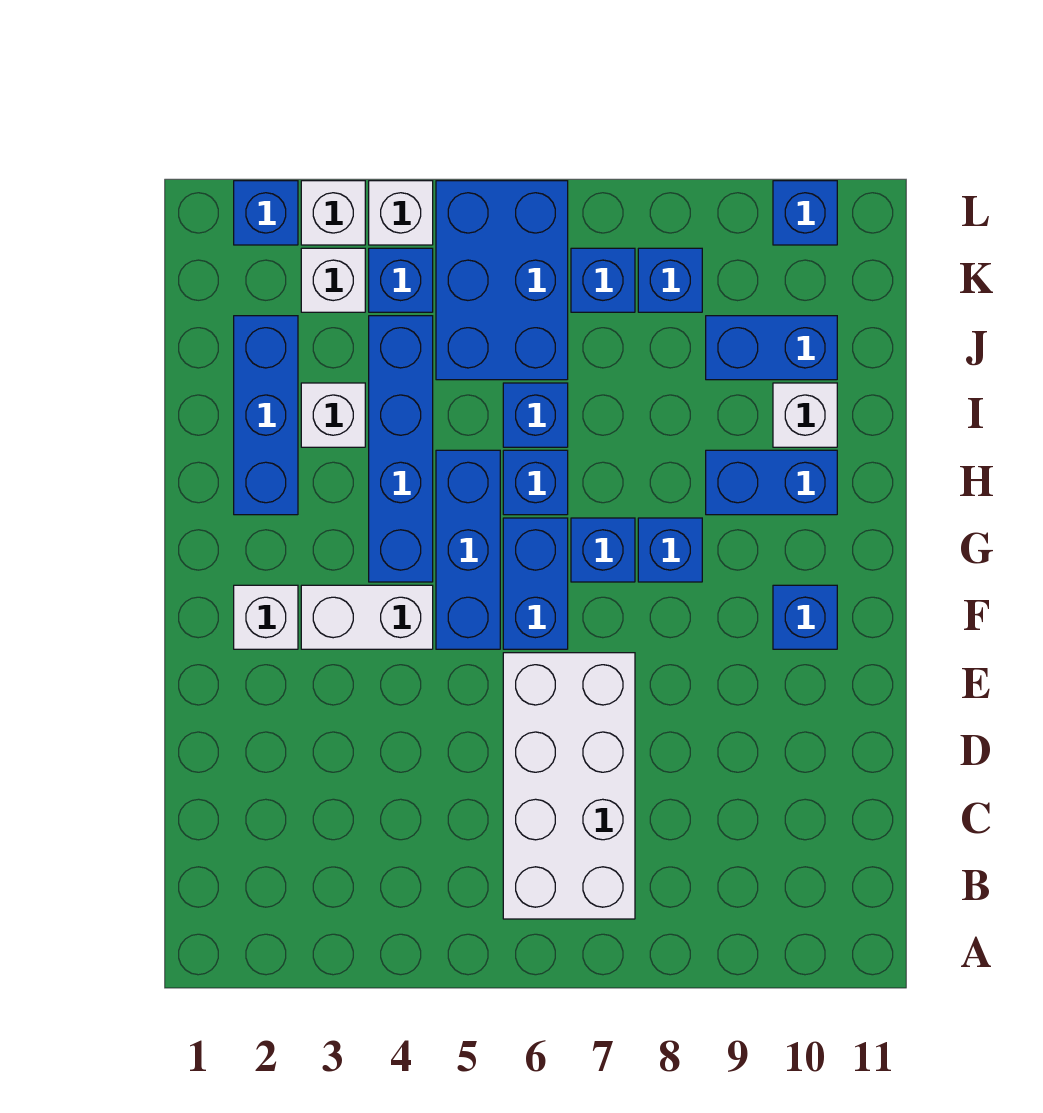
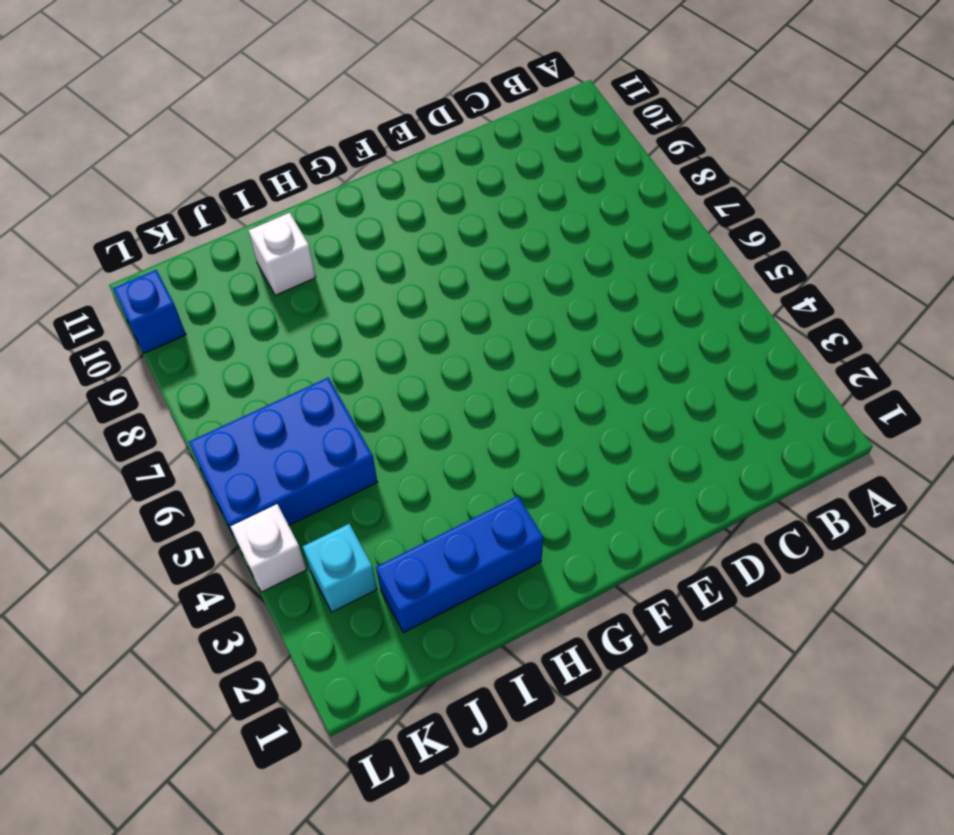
cyan brick K3 level 1 -> white brick K3 level 1
none -> white brick B6:E7 level 1
none -> white brick F2 level 1
none -> white brick F3:F4 level 1

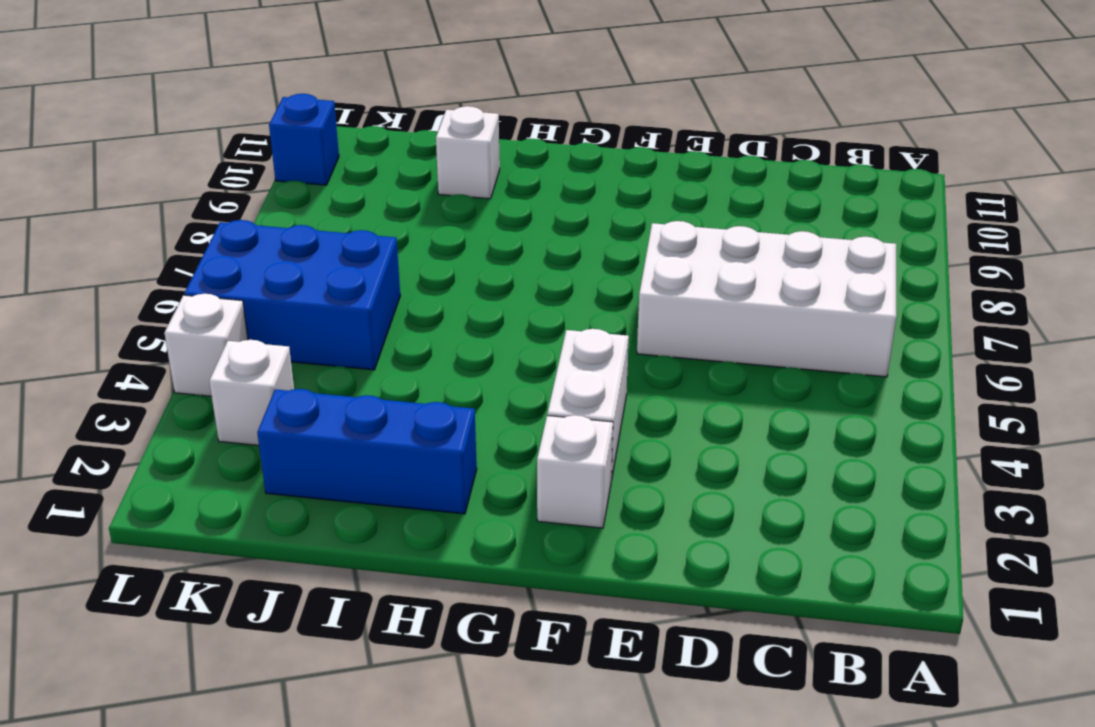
none -> blue brick F5:H5 level 1
none -> blue brick F6:G6 level 1
none -> blue brick F10 level 1

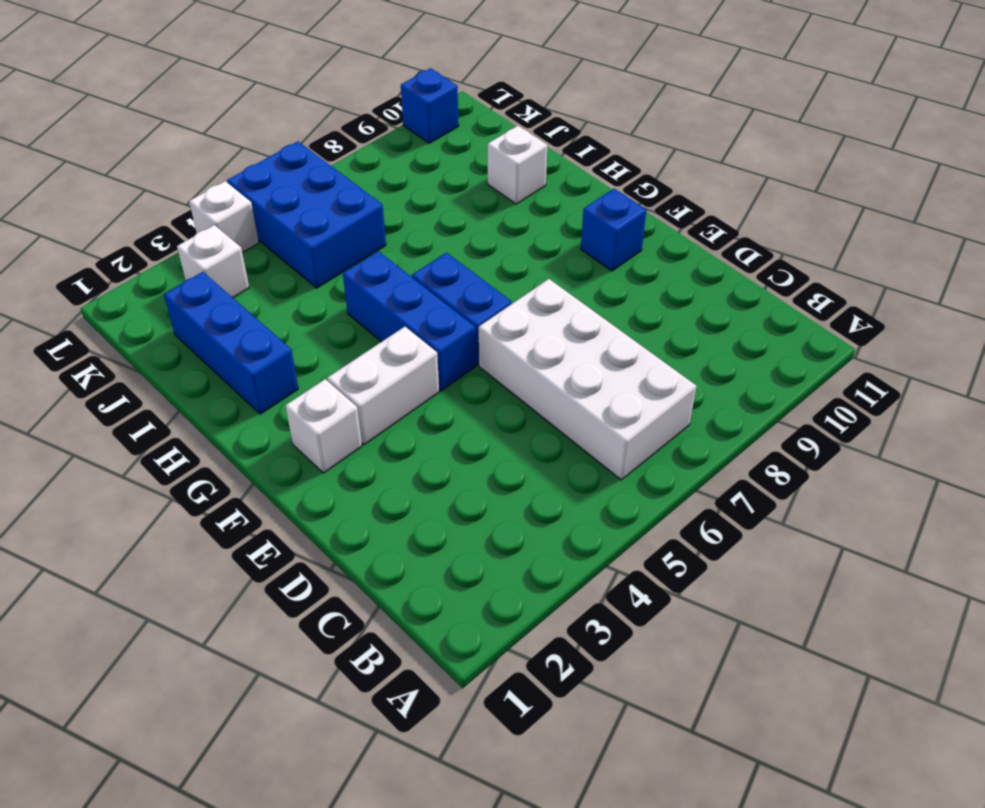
none -> blue brick G4:J4 level 1
none -> blue brick G7 level 1
none -> blue brick G8 level 1

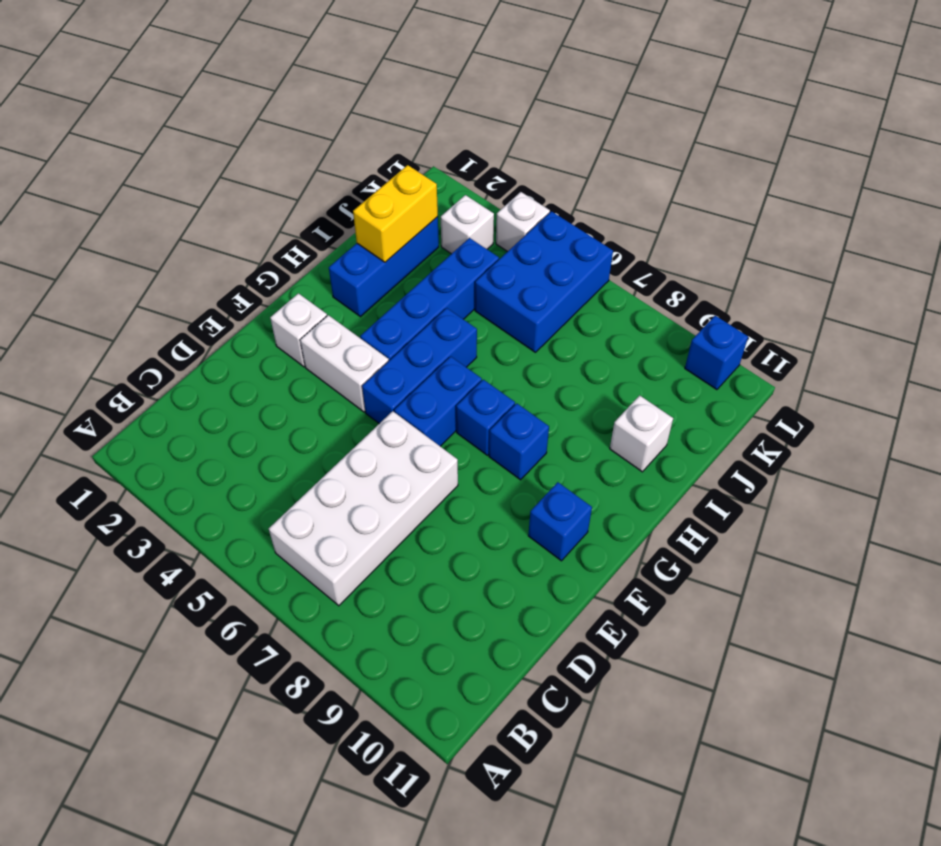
yellow brick I2:J2 level 2 -> none
none -> blue brick H6 level 1
none -> blue brick H9:H10 level 1
none -> white brick I3 level 1

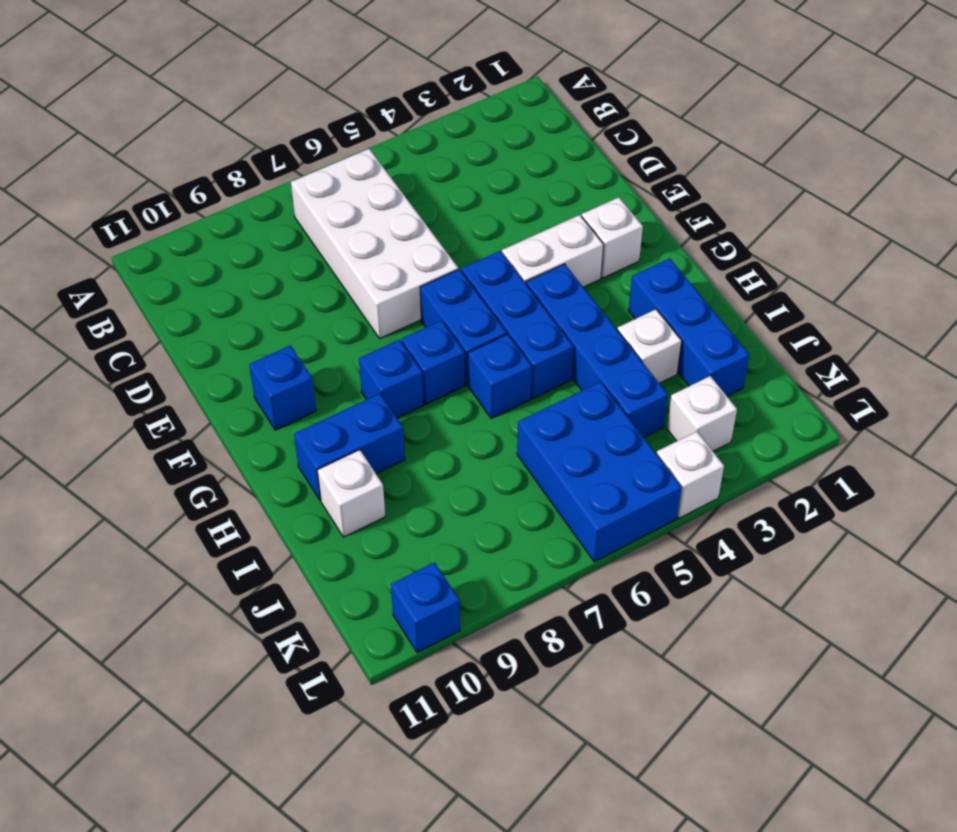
none -> blue brick I6 level 1
none -> blue brick J9:J10 level 1
none -> blue brick K4 level 1

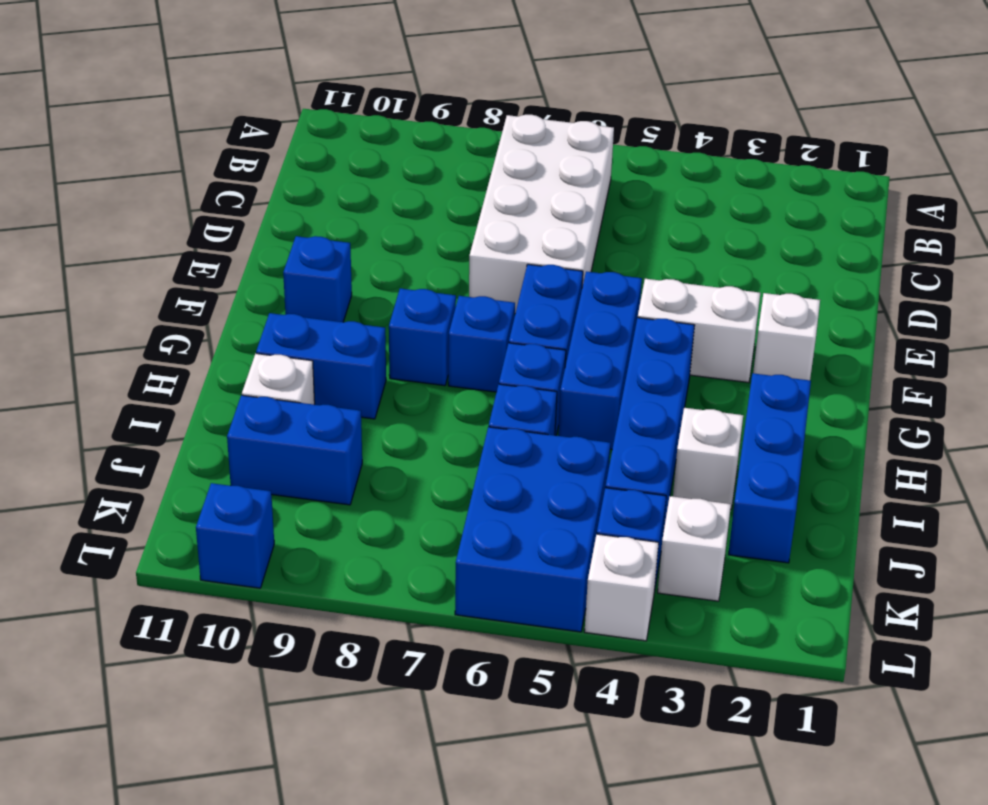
none -> blue brick K7 level 1
none -> blue brick K8 level 1
none -> blue brick L2 level 1

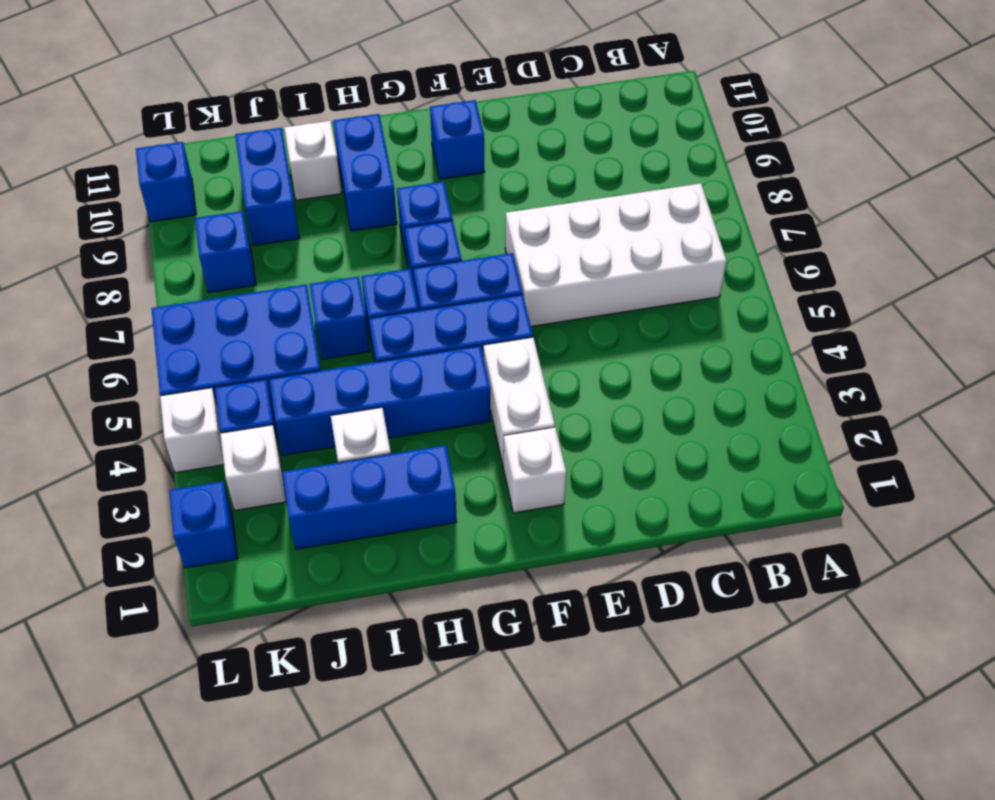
none -> blue brick K7 level 1
none -> white brick L3 level 1

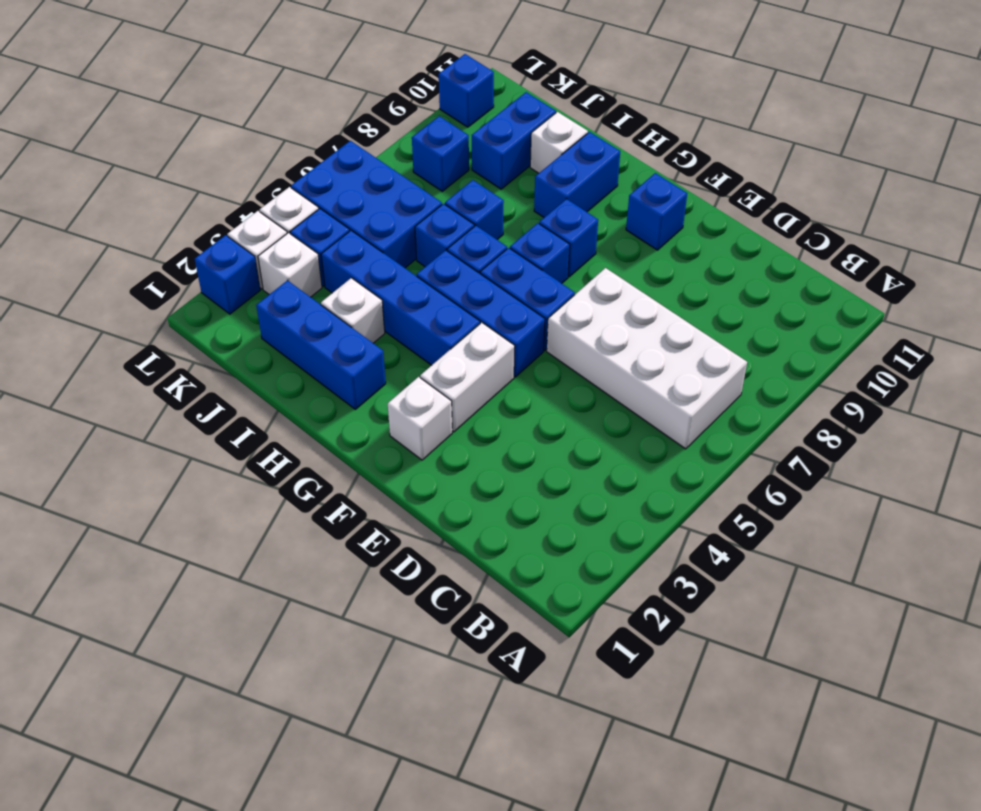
blue brick I7 level 1 -> blue brick K7 level 1

